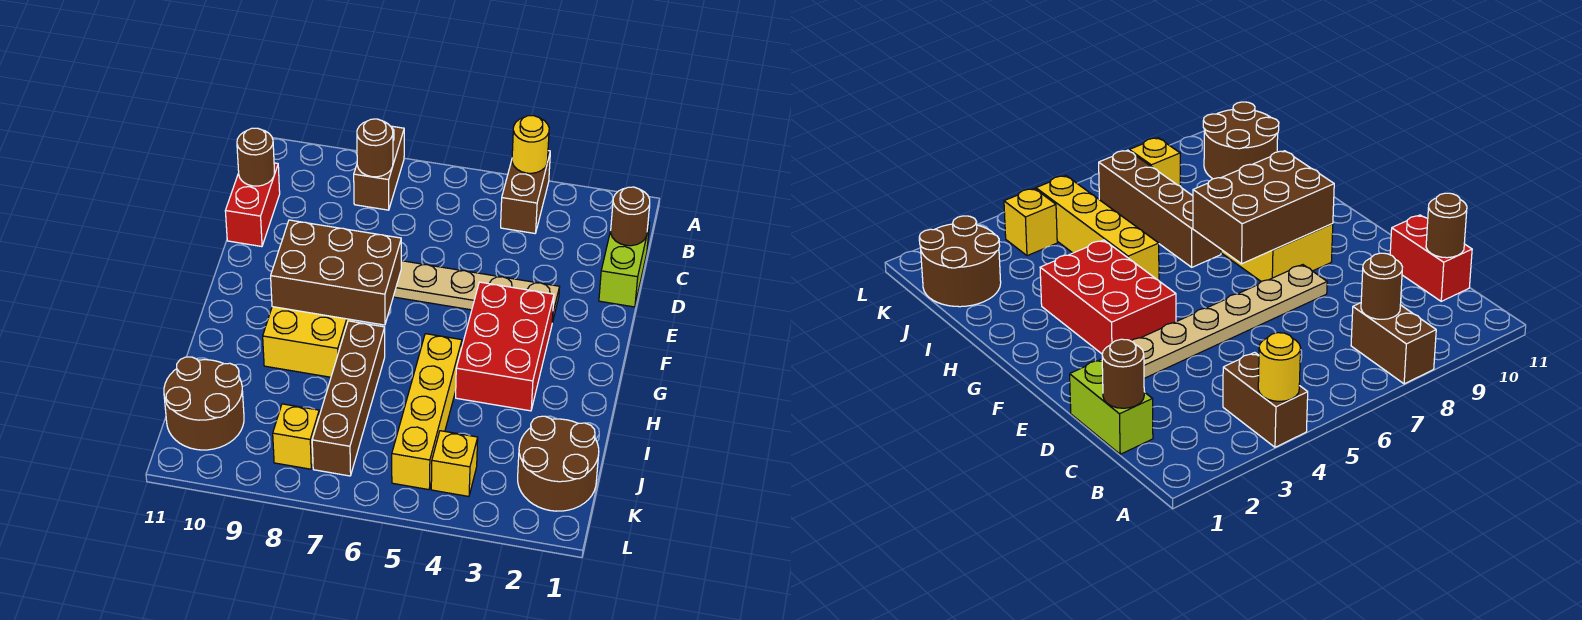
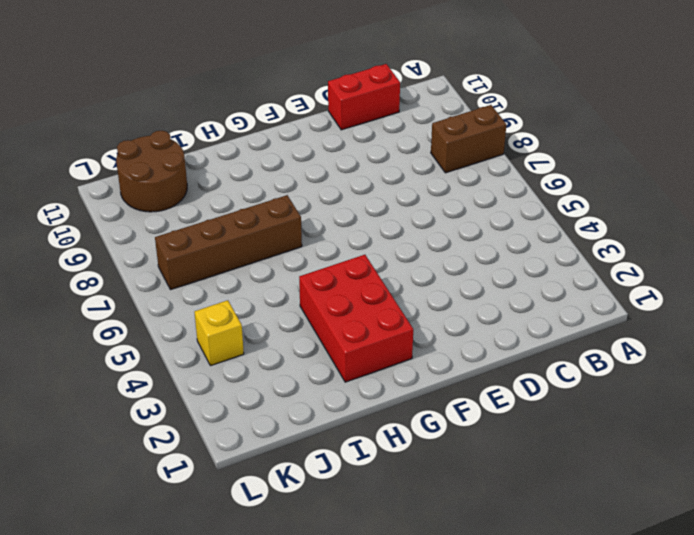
red brick G2:H4 level 1 -> red brick F3:H4 level 1
none -> brown brick A4:B4 level 1
none -> lime brick C1:D1 level 1
none -> tan plate E3:E8 level 1

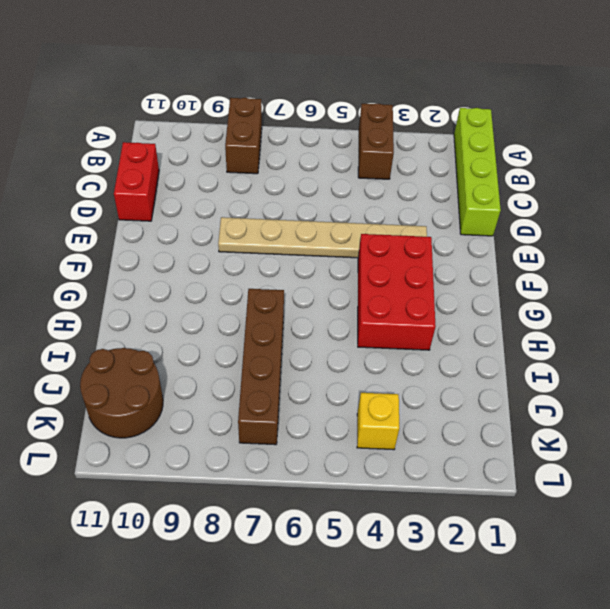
lime brick A1:D1 level 1 -> lime brick C1:D1 level 1
none -> yellow brick F8:H9 level 1
none -> yellow brick H5:K5 level 1
none -> brown round brick J1:K2 level 1

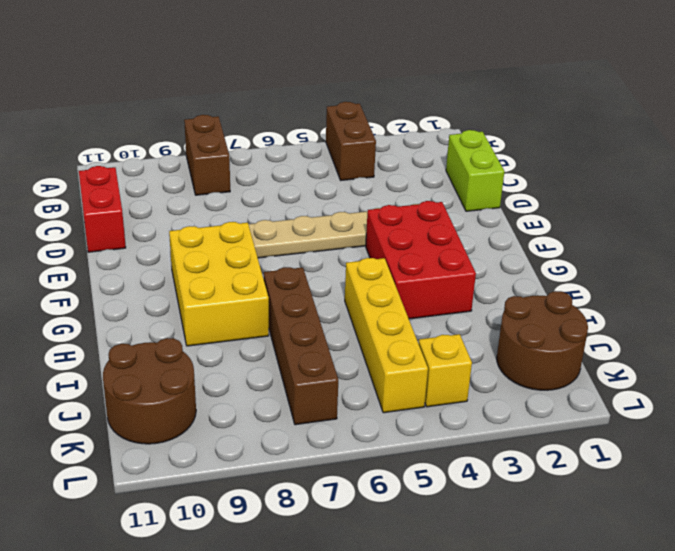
none -> yellow brick K8 level 1
none -> yellow round brick A4 level 2
none -> brown round brick B8 level 2

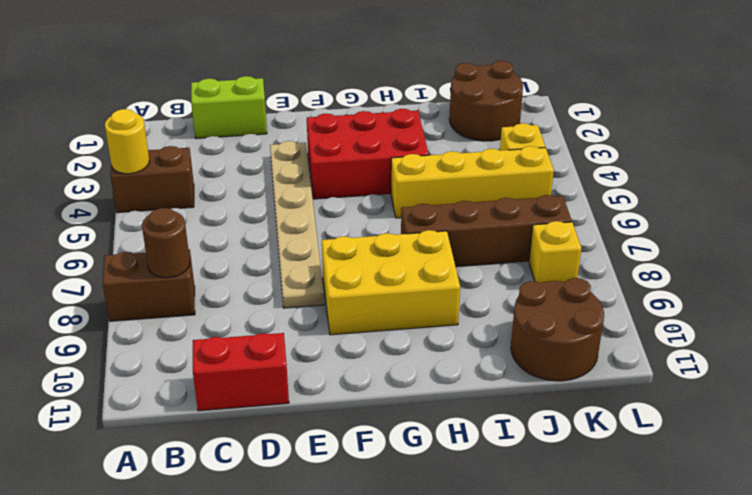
none -> brown round brick C1 level 2
none -> brown round brick C11 level 2
none -> brown brick F7:G9 level 2

